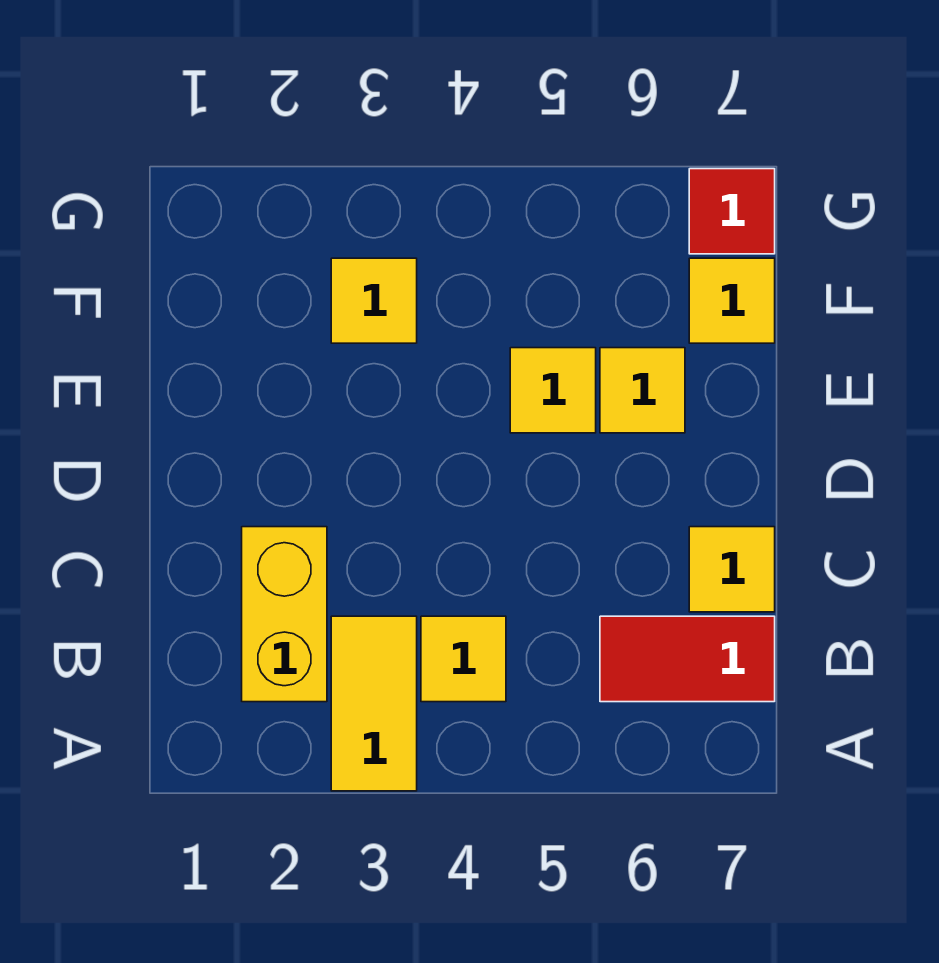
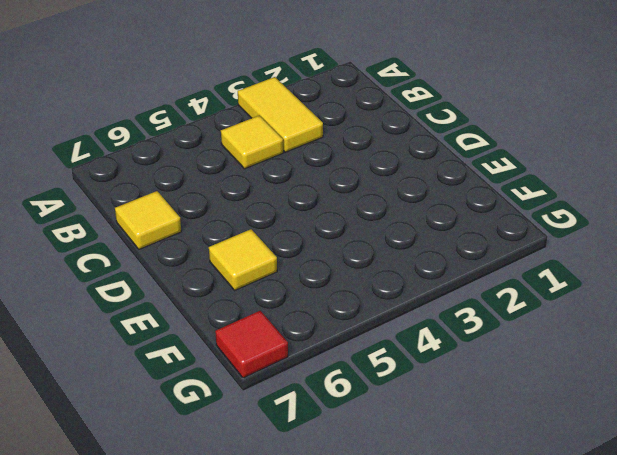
none -> yellow brick B2:C2 level 1
none -> red tile B6:B7 level 1

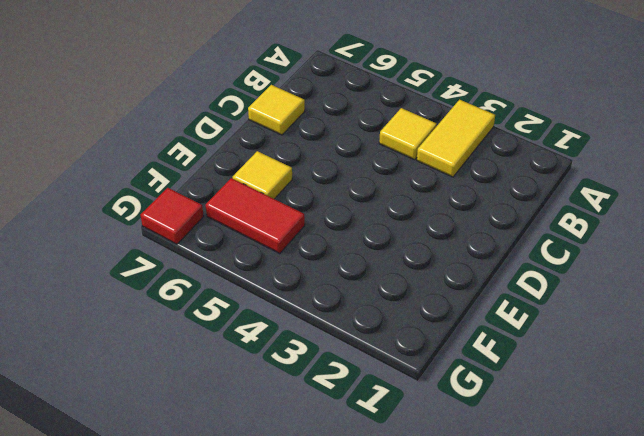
red tile F5:F6 level 1 -> red tile B6:B7 level 1
none -> yellow brick B2:C2 level 1
none -> yellow tile E5 level 1

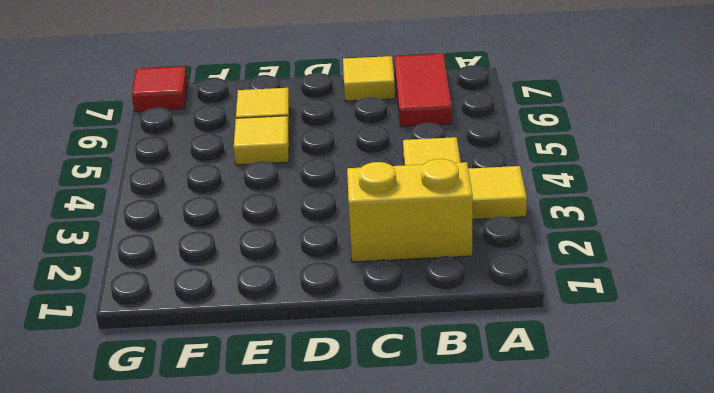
none -> yellow tile F3 level 1
none -> yellow tile F7 level 1

